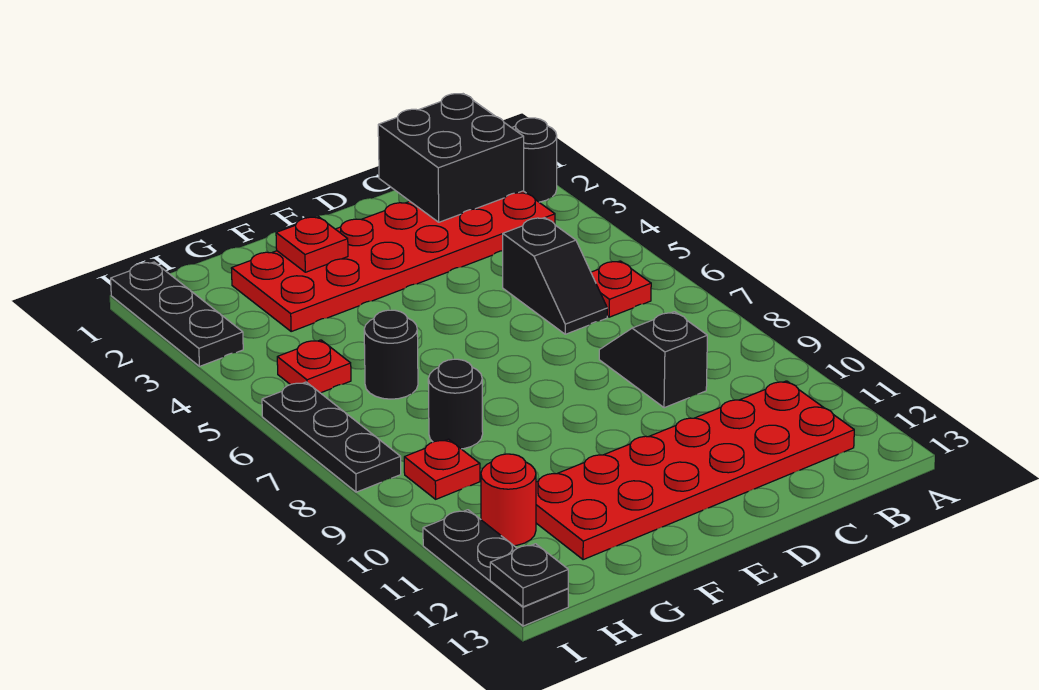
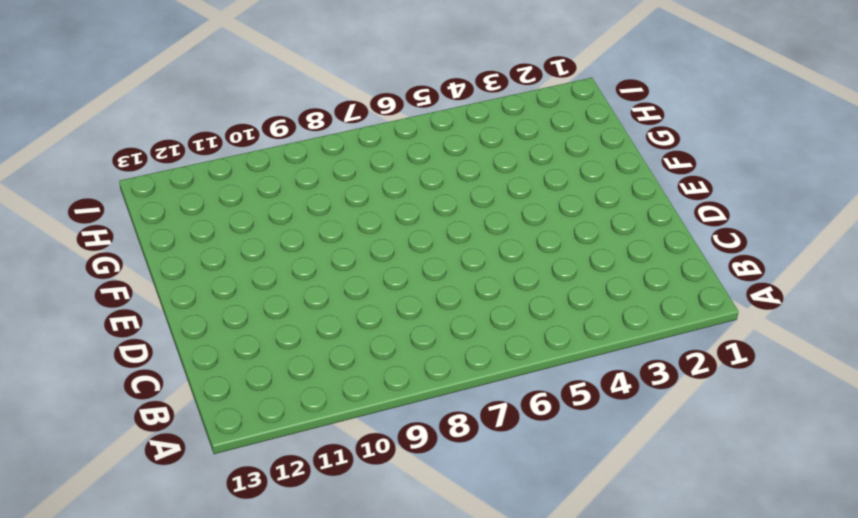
none -> black round brick A2 level 1
none -> red plate B2:G3 level 1
none -> red plate B6 level 1

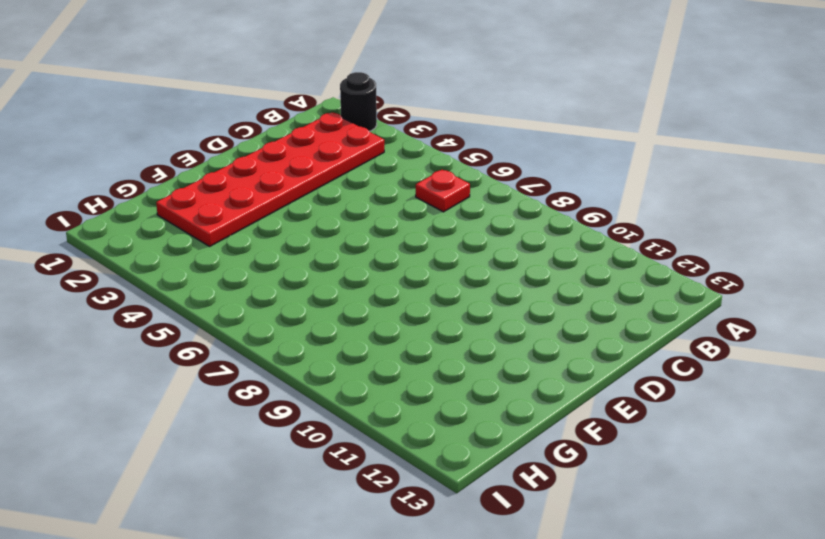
none -> red plate B11:G12 level 1
none -> black slope C5:C6 level 1 top 5
none -> black slope C8:C9 level 1 top 9

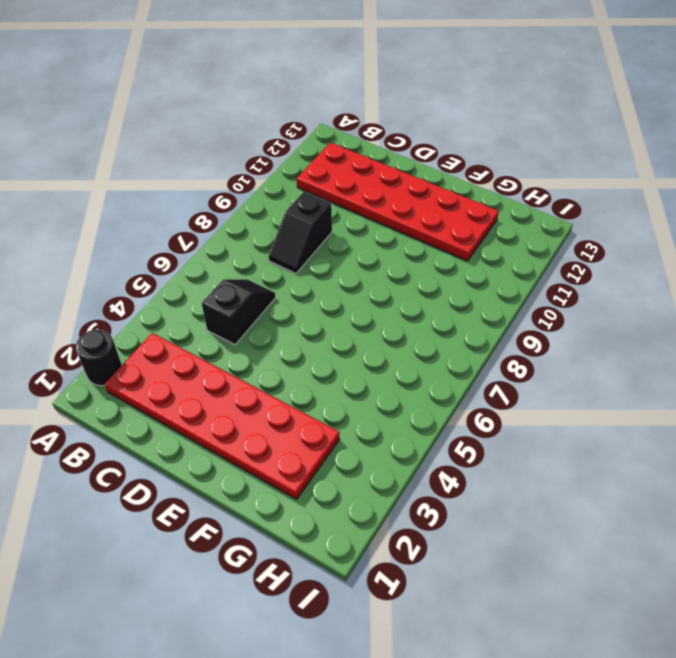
none -> red plate B6 level 1
none -> black round brick G6 level 1
none -> black round brick G8 level 1

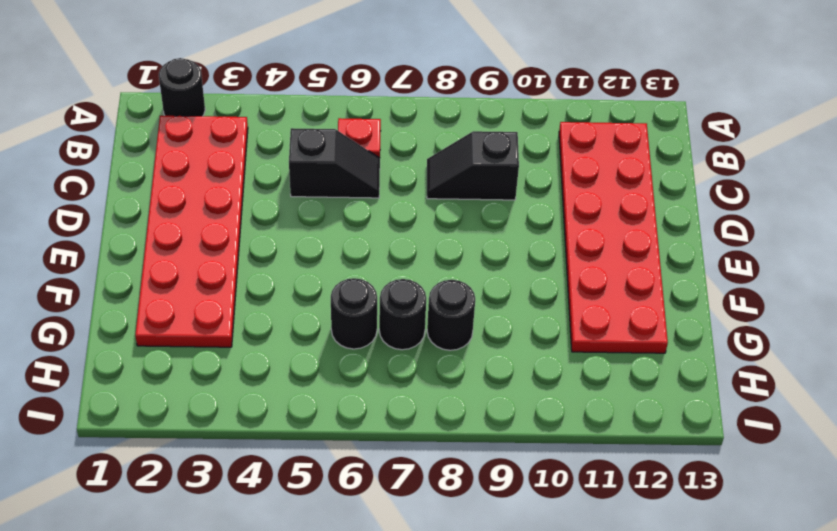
black round brick G7 level 1 -> none
none -> red plate H5 level 1
none -> red plate H9 level 1
none -> red round brick H11 level 1

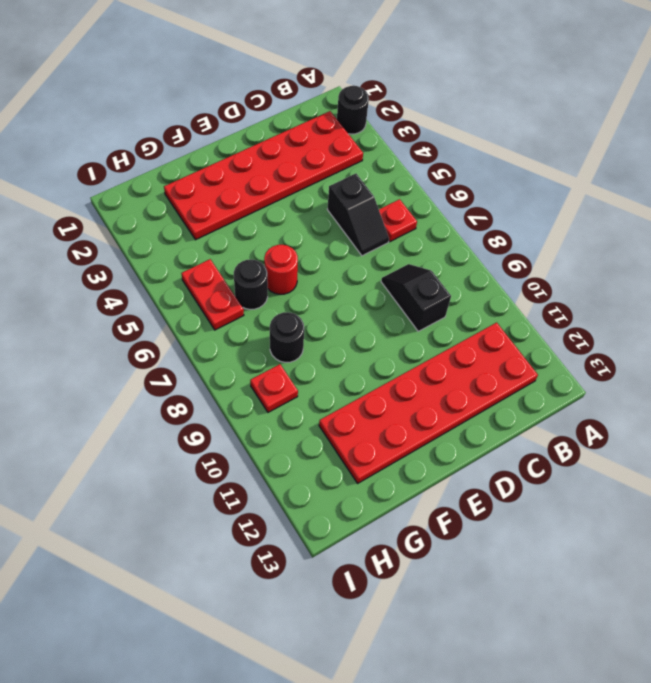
red round brick F6 level 1 -> red round brick H11 level 1
red plate H5:H6 level 1 -> red plate H5 level 1
none -> black plate I1:I3 level 1
none -> black plate I6:I8 level 1
none -> black plate I11:I13 level 1

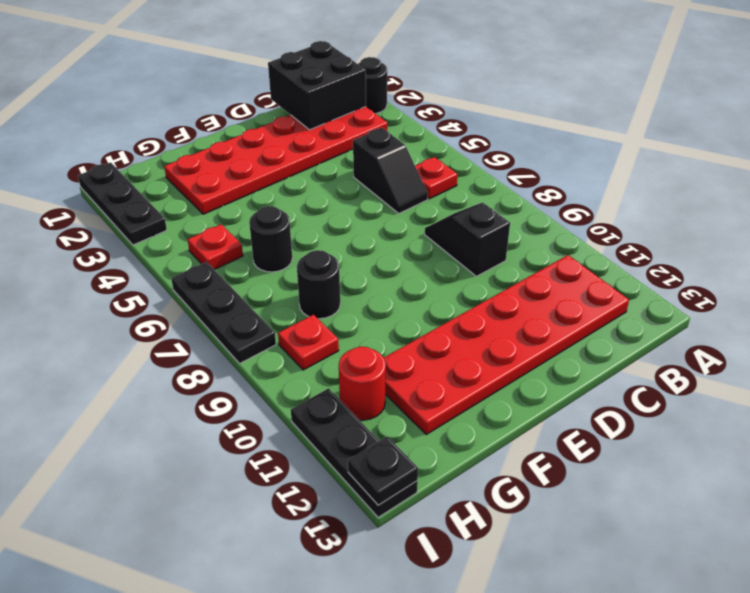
none -> red plate F2 level 2

